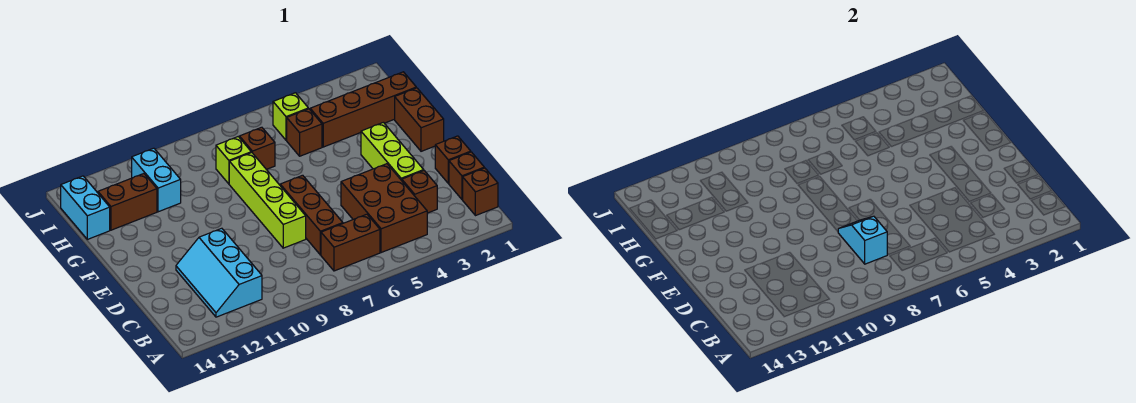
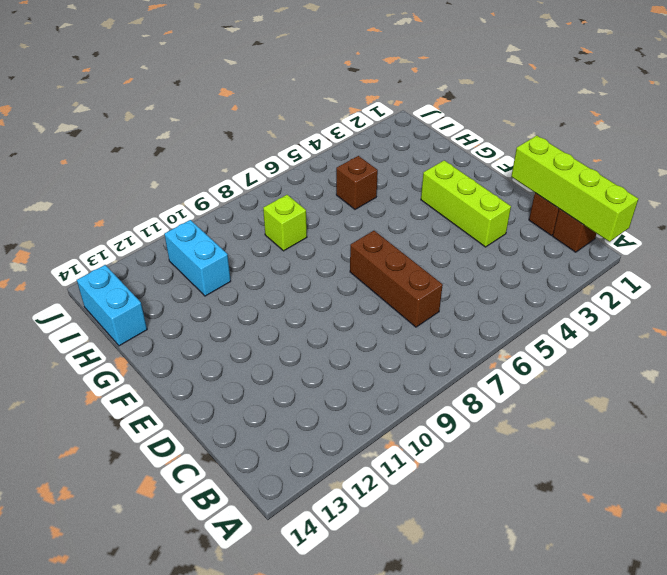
lime brick A1:D1 level 2 -> lime brick D8:G8 level 1
none -> brown brick B4:D5 level 1
none -> brown brick B6:B7 level 1
none -> cyan slope B11:D12 level 1 top 11

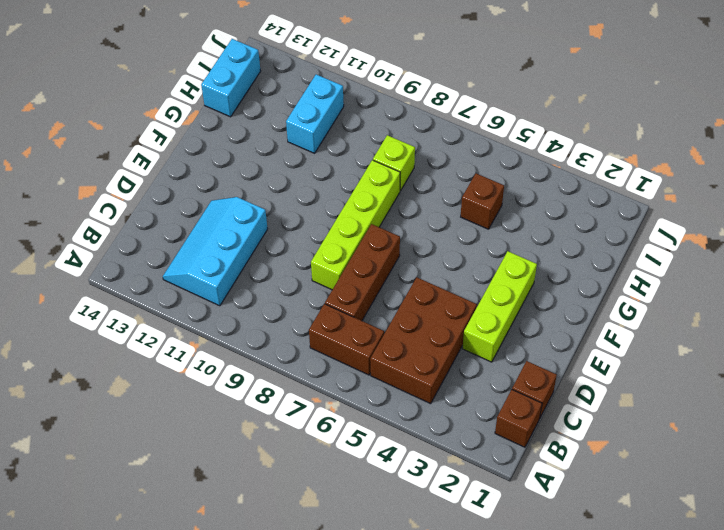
none -> brown brick C3 level 1
none -> brown brick D1 level 1
none -> brown brick F1:G1 level 1

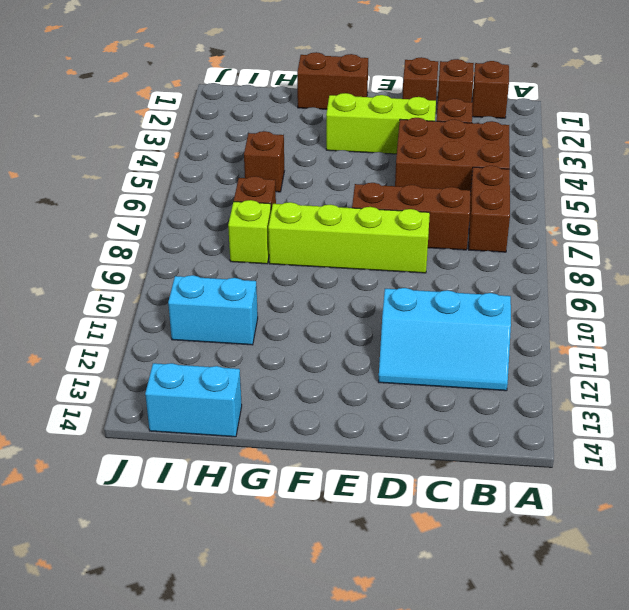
none -> brown brick H1:H4 level 1
none -> brown brick H12:H13 level 1
none -> lime brick I5 level 1

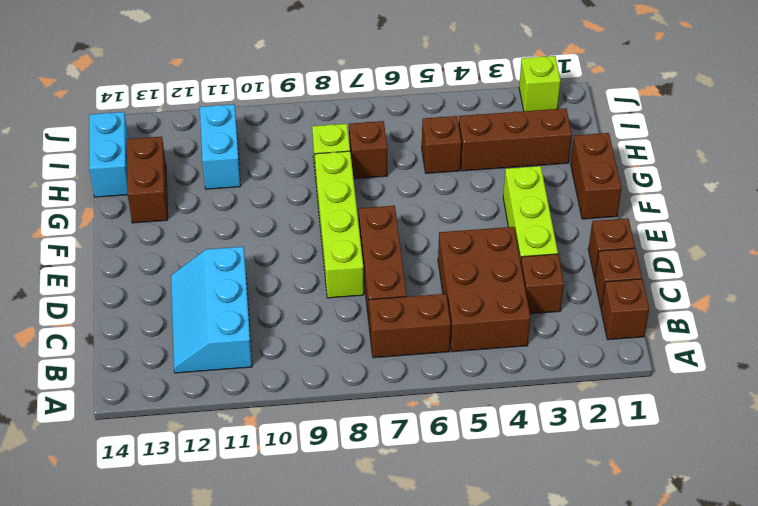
brown brick G13:H13 level 1 -> brown brick H12:H13 level 1
brown brick H2:H4 level 1 -> brown brick H1:H4 level 1
lime brick J2 level 1 -> lime brick I5 level 1
none -> cyan slope C8:D8 level 2 top C

